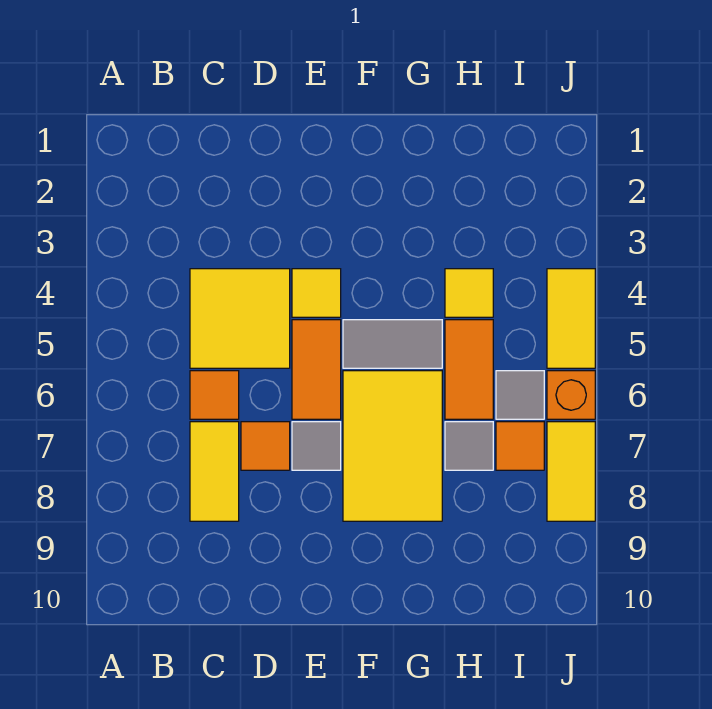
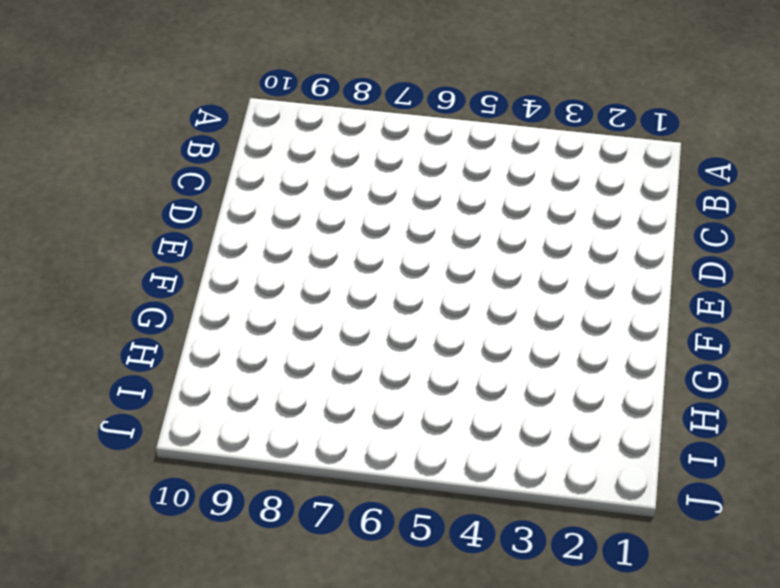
none -> yellow tile C4:D5 level 1
none -> orange tile C6 level 1
none -> yellow tile C7:C8 level 1

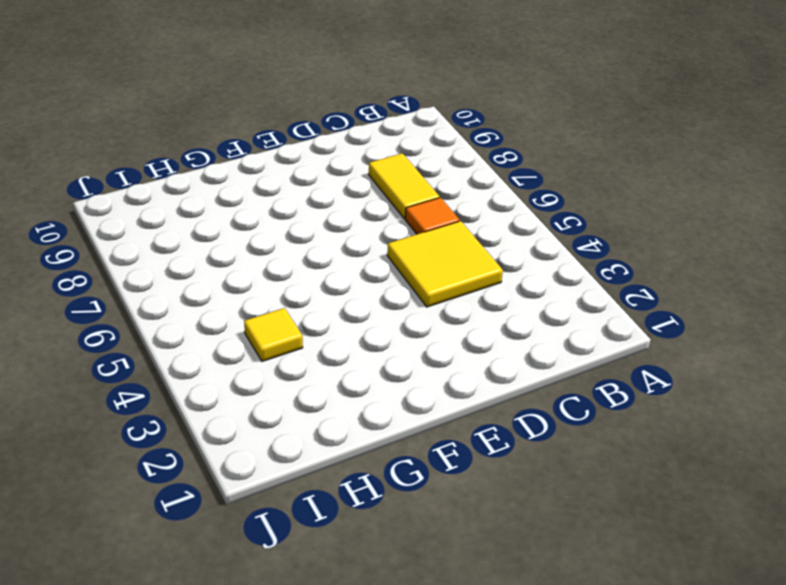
none -> orange tile D7 level 1
none -> yellow tile E4 level 1
none -> orange tile E5:E6 level 1

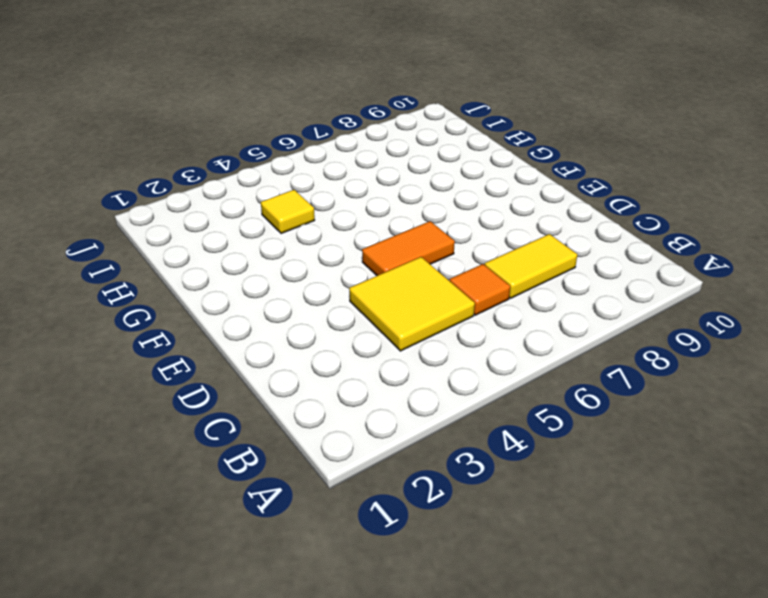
none -> orange tile D7 level 1
none -> yellow tile E4 level 1
none -> grey tile E7 level 1

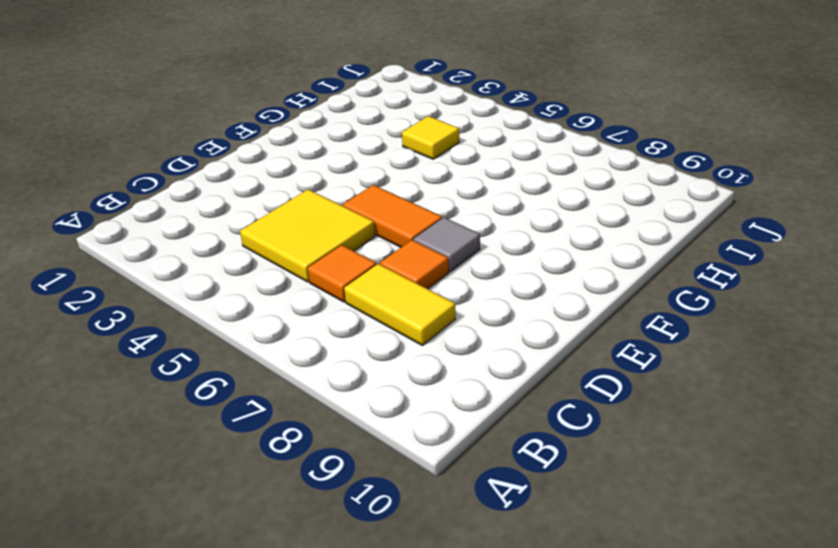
none -> yellow tile E4 level 1
none -> grey tile F5:G5 level 1
none -> yellow tile F6:G8 level 1

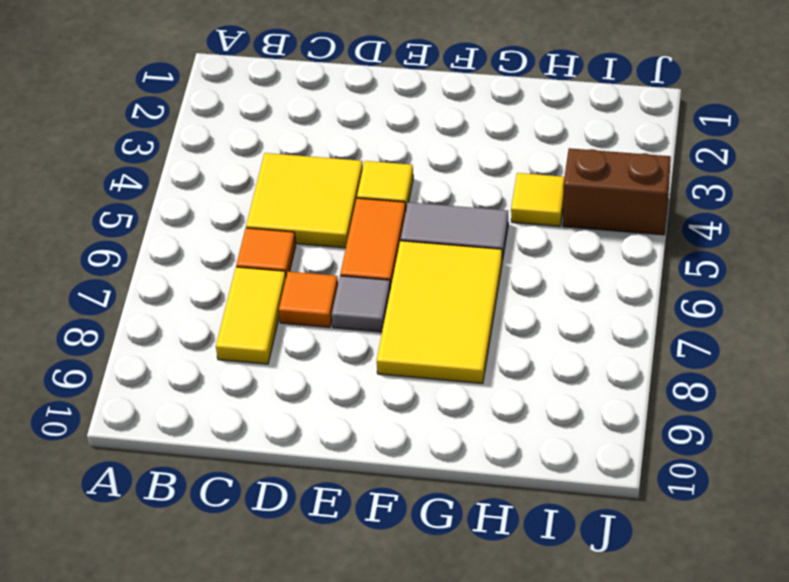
brown brick I4:J4 level 1 -> yellow tile J4:J5 level 1
none -> orange tile H5:H6 level 1
none -> grey tile H7 level 1
none -> grey tile I6 level 1

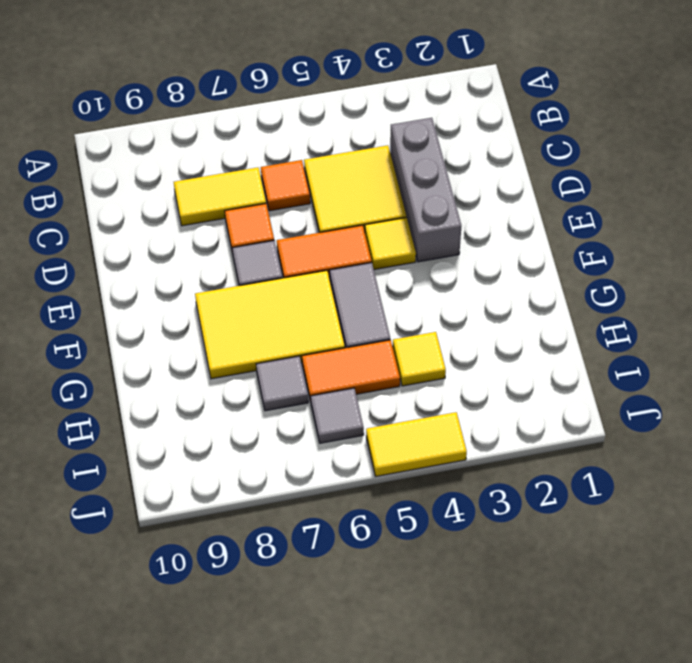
grey brick C3:E3 level 1 -> none
none -> orange tile I7 level 1
none -> orange brick J6 level 1
none -> yellow tile J7:J8 level 1

